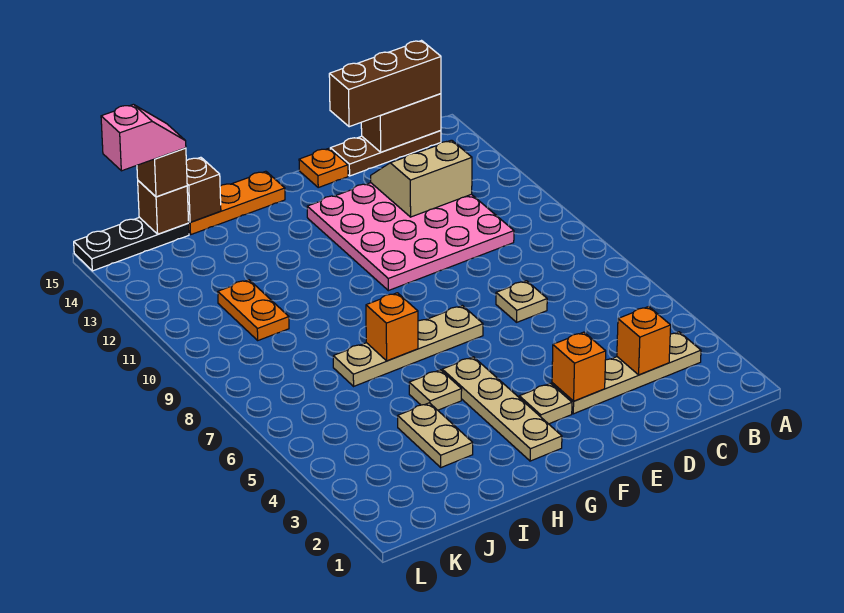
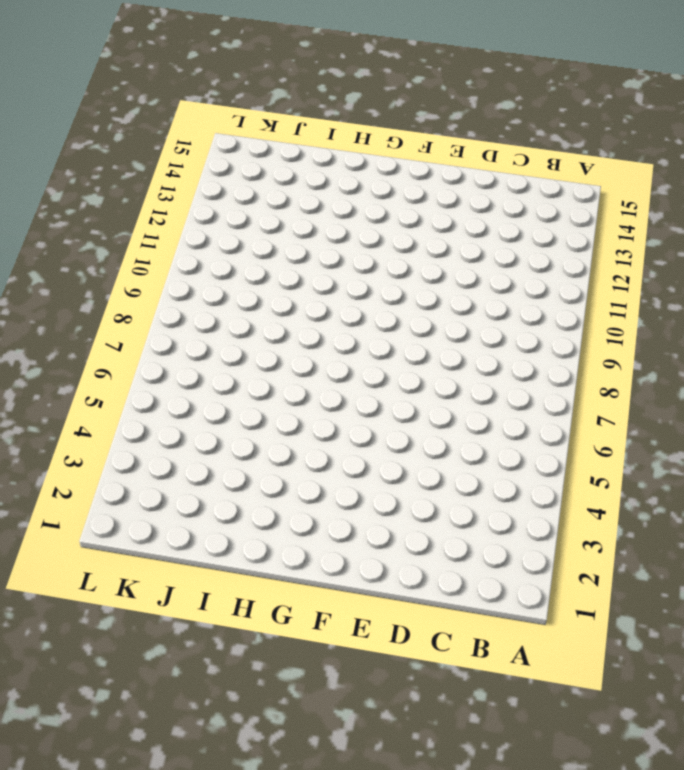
none -> tan plate B3:E3 level 1
none -> brown plate B15:D15 level 1
none -> pink plate C10:F13 level 1

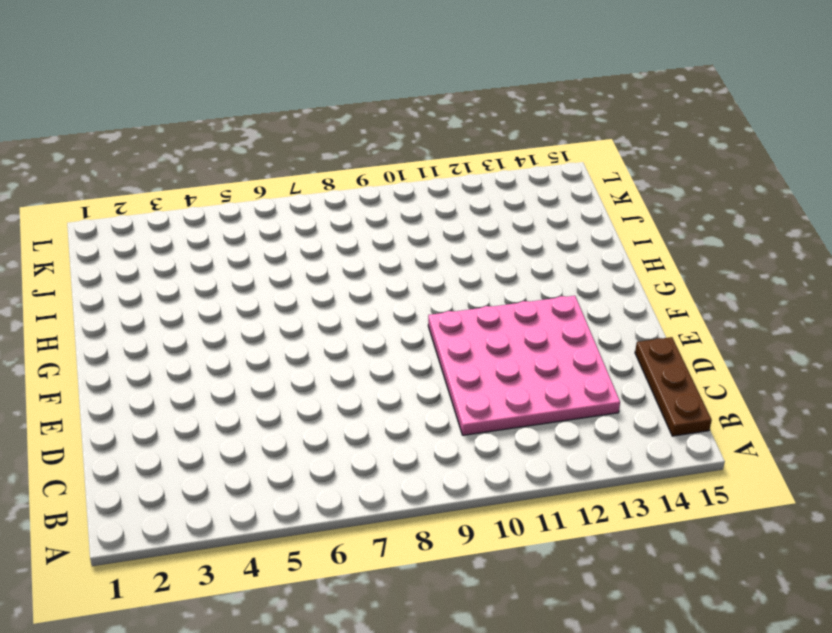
none -> tan plate B3:E3 level 1
none -> tan plate D7 level 1
none -> orange plate E15 level 1

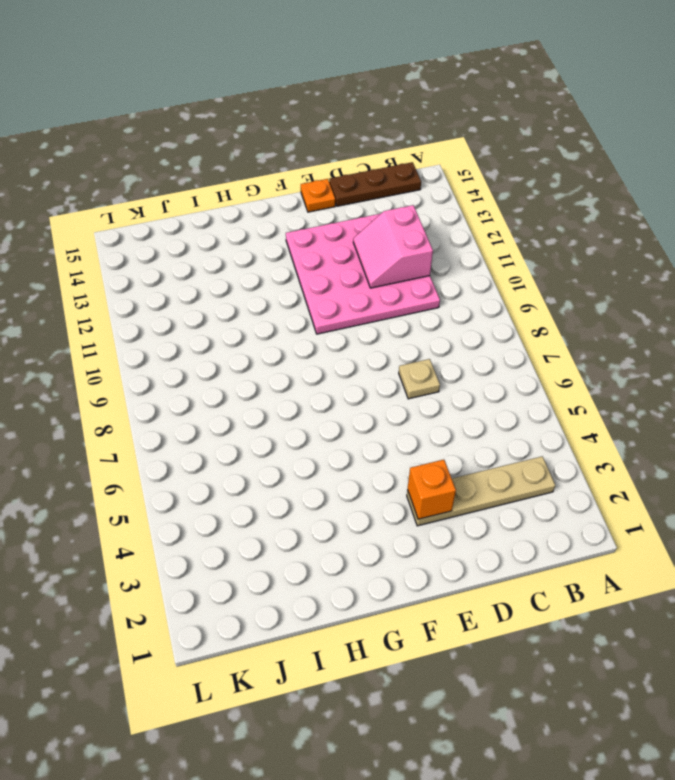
pink slope C11:D12 level 2 top C -> tan slope C12:D13 level 2 top 12
none -> tan plate F3 level 1
none -> tan plate F7:I7 level 1
none -> tan plate G2:G5 level 1

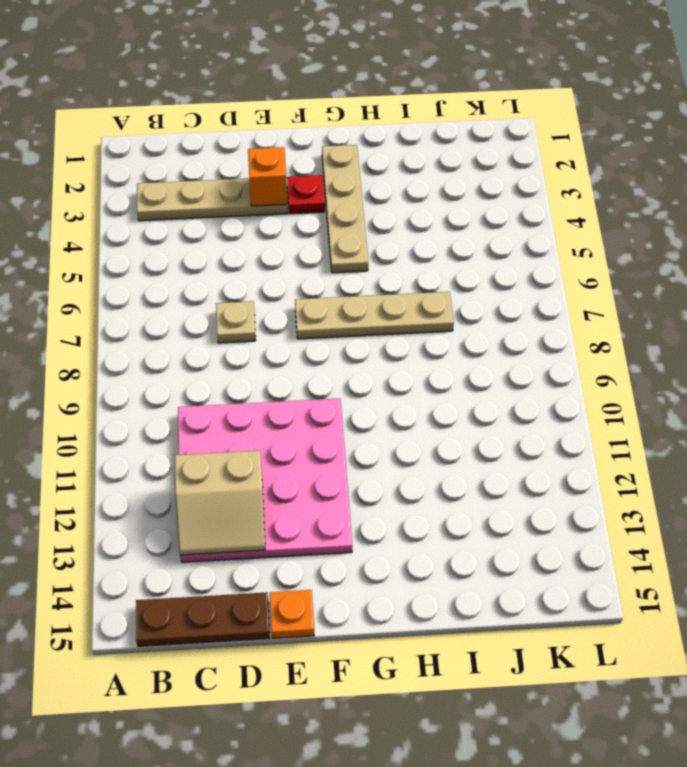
red plate F3 level 1 -> tan plate F3 level 1
none -> orange plate G15:I15 level 1
none -> tan plate H5 level 1
none -> tan plate I3:I4 level 1

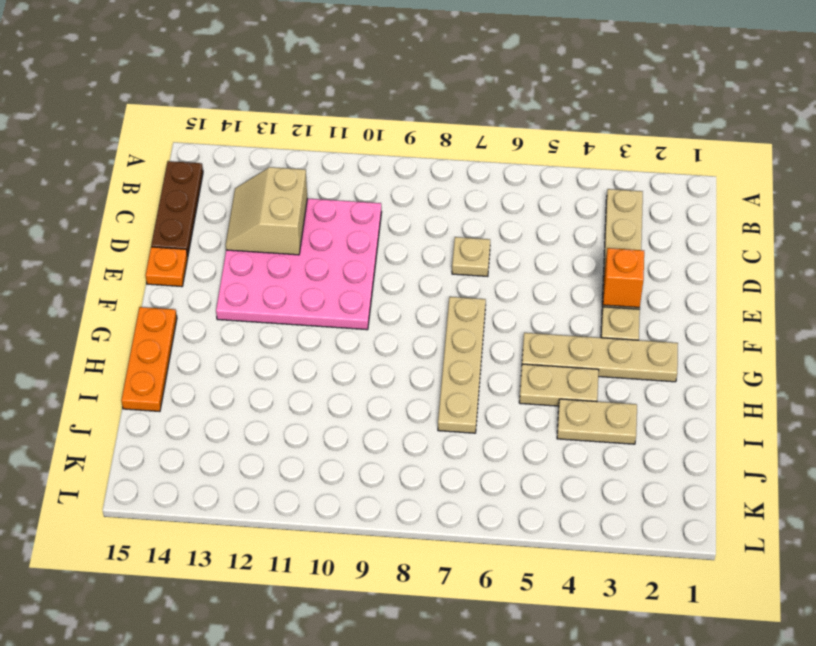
tan plate H4:H5 level 1 -> tan plate H5 level 1
none -> orange plate J10:J11 level 1
none -> black plate J15:L15 level 1
none -> brown brick B15:C15 level 2

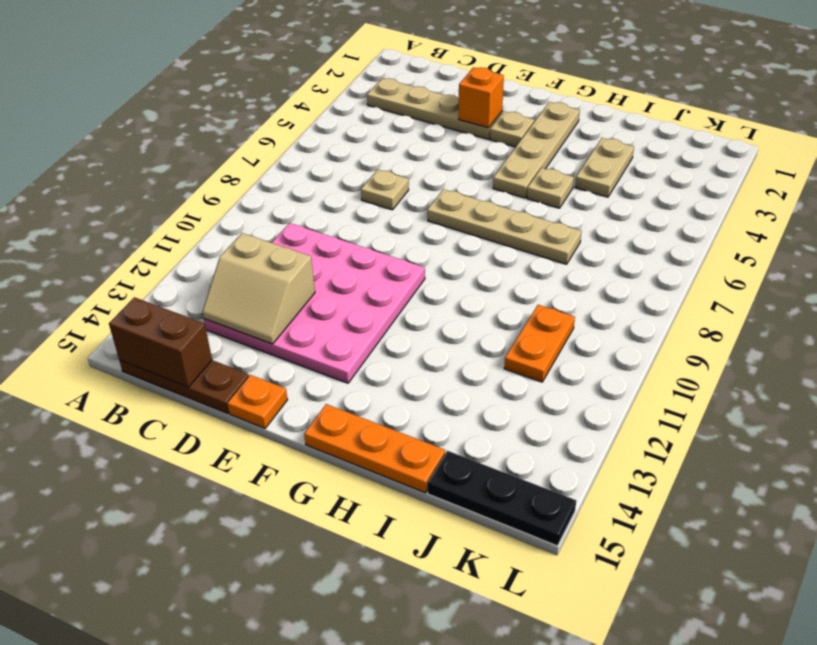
none -> orange brick C3 level 2
none -> orange brick H7 level 2
none -> brown brick I15 level 2

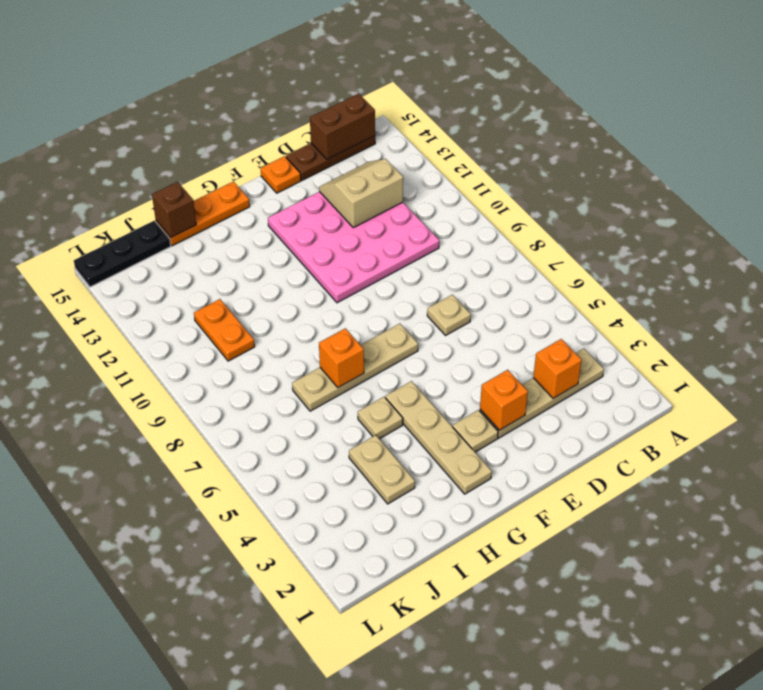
none -> brown brick J15 level 2
none -> brown brick B15:D15 level 3
none -> brown brick J15 level 3

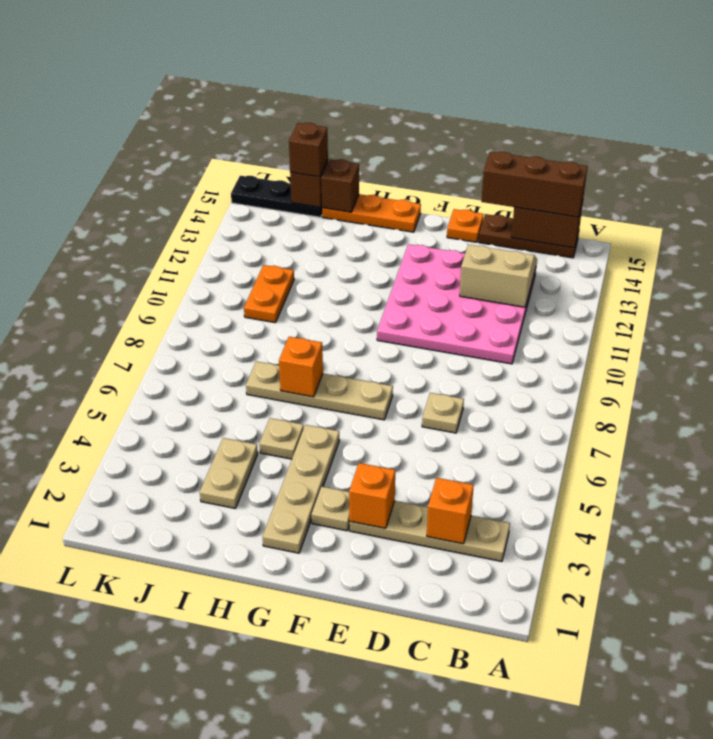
none -> pink slope J15:K15 level 4 top K

